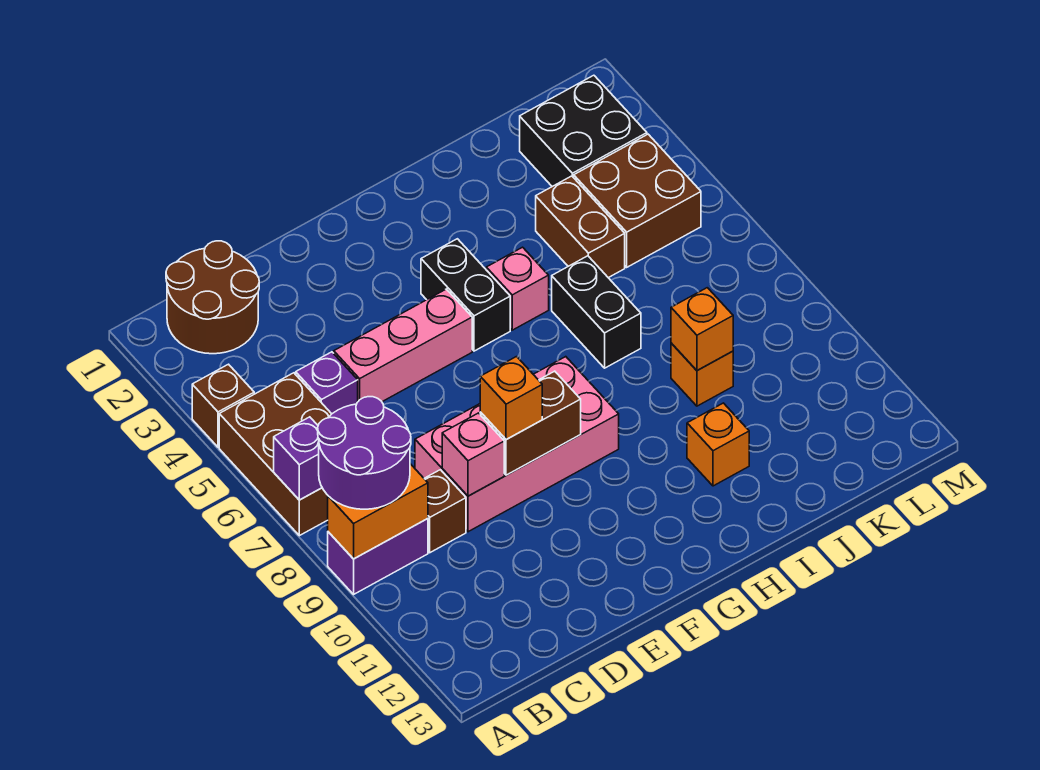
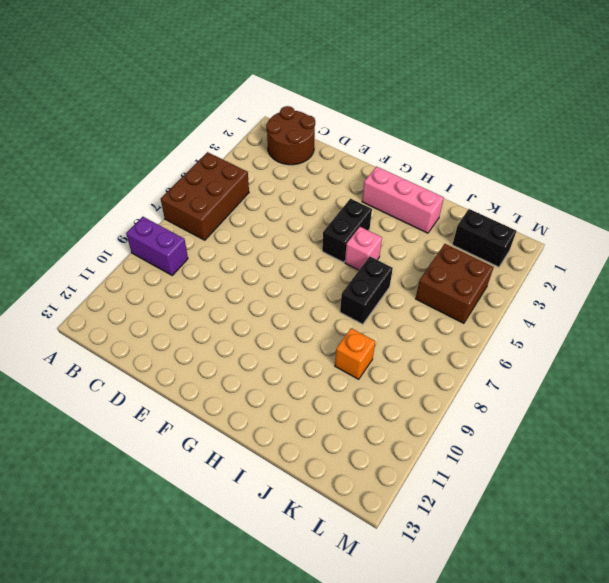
pink brick G2:I2 level 1 -> pink brick D5:F5 level 1
black brick K2:L2 level 1 -> black brick K2:L3 level 1
none -> brown brick A4 level 1
none -> purple brick C5 level 1
none -> brown brick C9 level 1

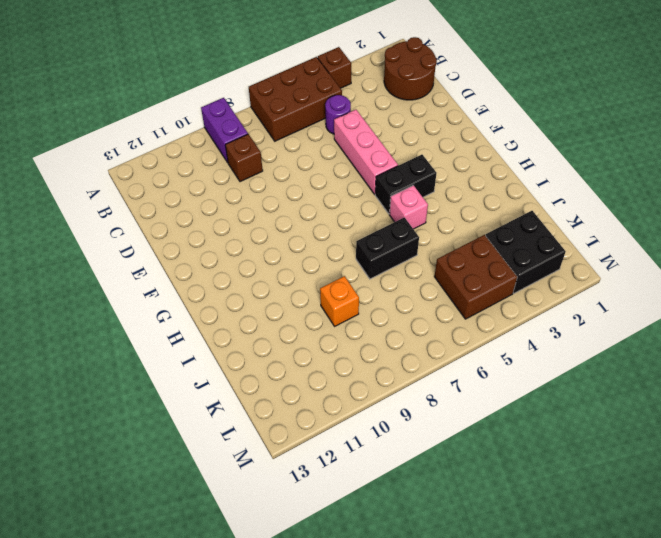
purple round brick C5 level 1 -> purple brick C5 level 1
none -> pink brick D8:G9 level 1
none -> orange brick I11 level 1
none -> brown brick J4:J5 level 1

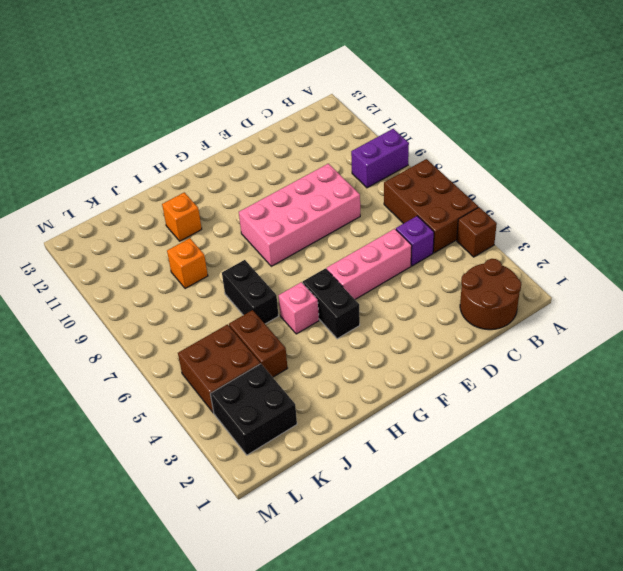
none -> brown brick C9 level 1
none -> purple brick A7 level 2
none -> orange brick A9:B9 level 2

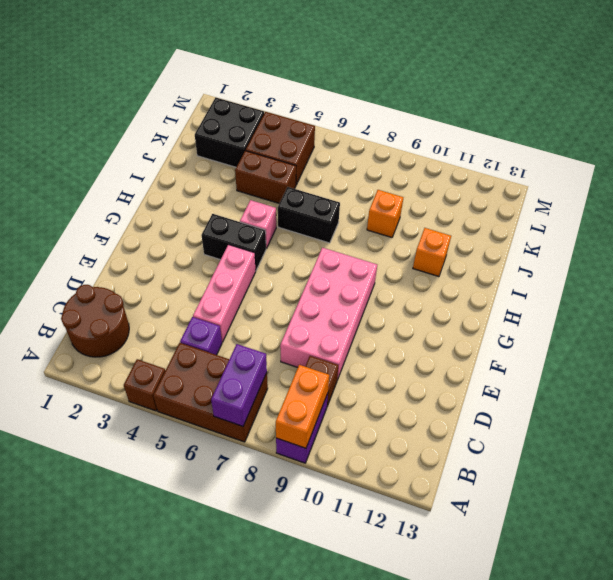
purple brick A7:B7 level 2 -> purple brick A7 level 2
none -> pink brick D9 level 2
none -> brown brick E9:F9 level 2
none -> orange brick J9 level 2

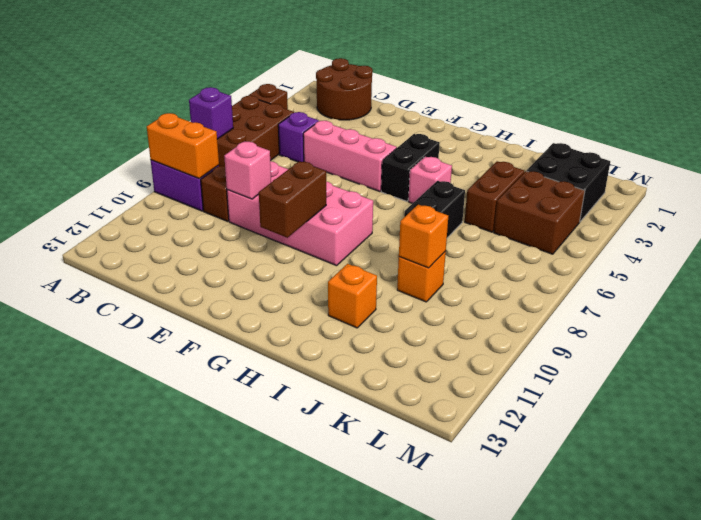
brown brick F9:F10 level 2 -> brown brick E9:F9 level 2
none -> purple round brick A8:B9 level 3
none -> orange brick E9 level 3

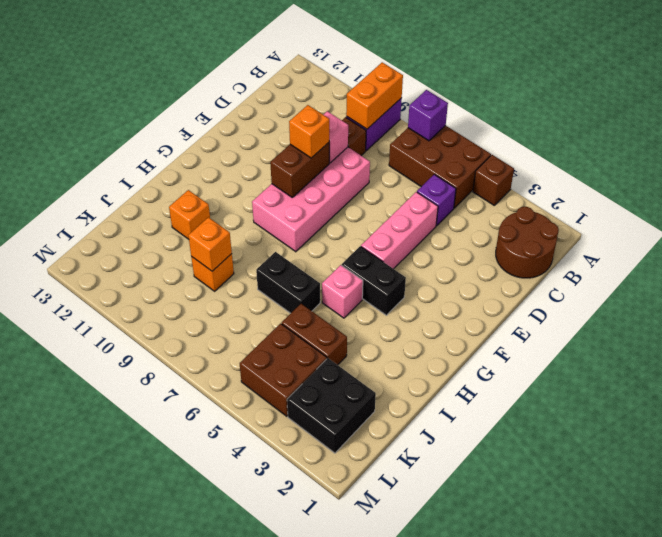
none -> purple round brick A8:B9 level 3

